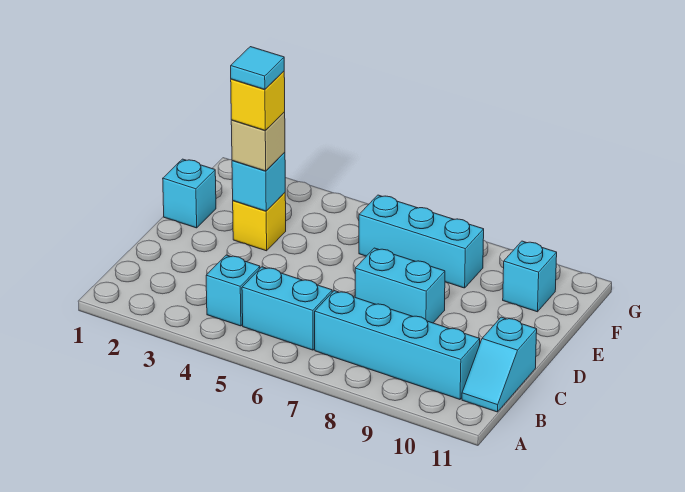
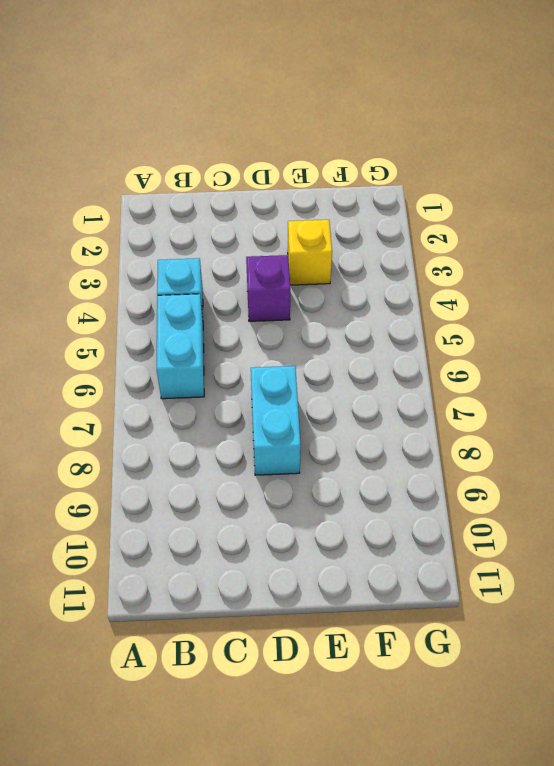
purple brick D4 level 1 -> none
none -> cyan brick B7:B10 level 1
none -> cyan slope B11:C11 level 1 top C
none -> cyan brick E1 level 1

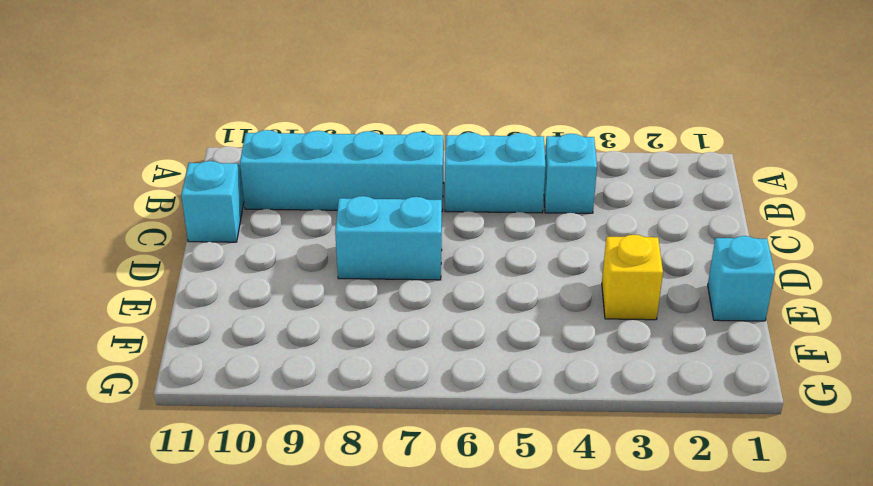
none -> cyan brick F6:F8 level 1
none -> cyan brick F10 level 1
none -> cyan brick E3 level 2

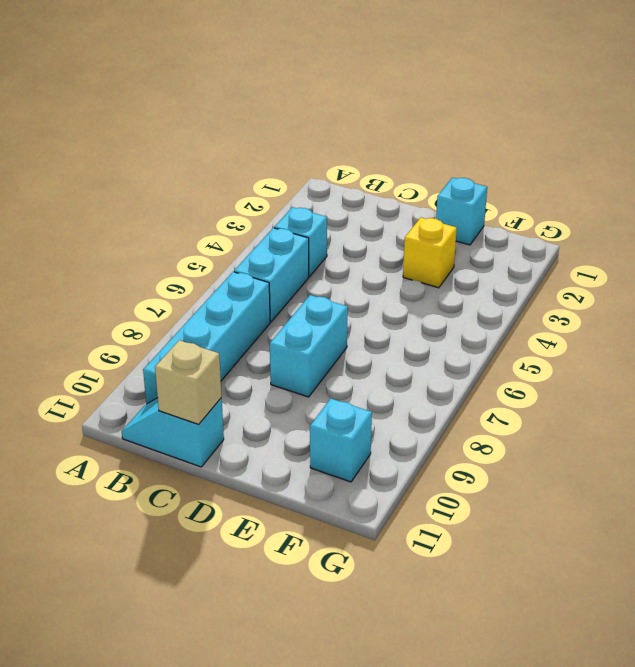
tan brick C11 level 2 -> tan brick E3 level 3
none -> cyan brick F6:F8 level 1
none -> cyan brick E3 level 2
none -> yellow brick E3 level 4

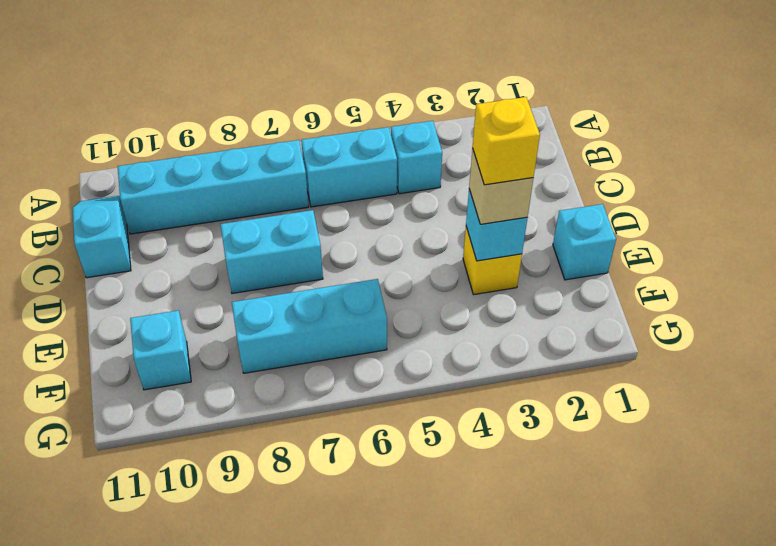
none -> cyan tile E3 level 5

